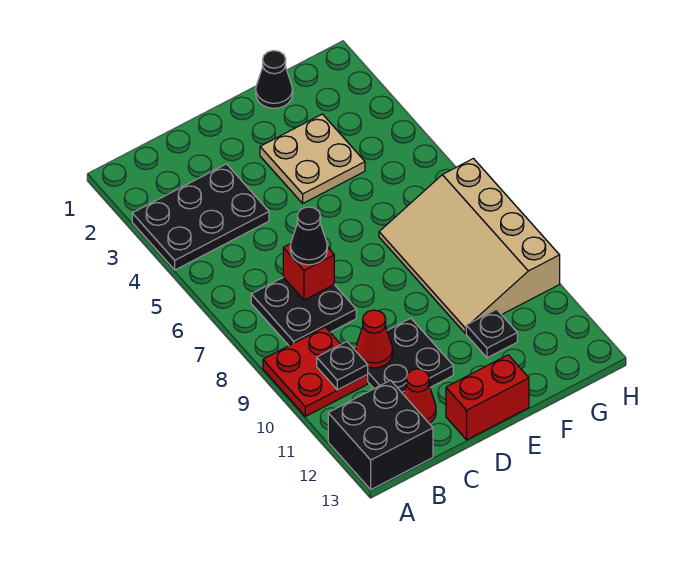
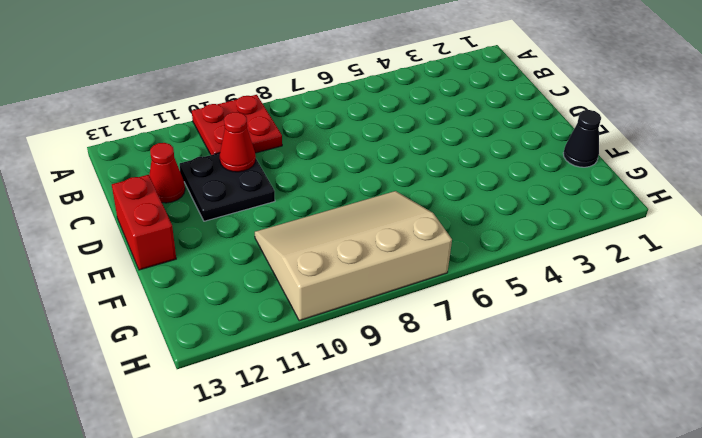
none -> black plate A3:C4 level 1
none -> black brick A12:B13 level 1
none -> black plate B7:C8 level 1

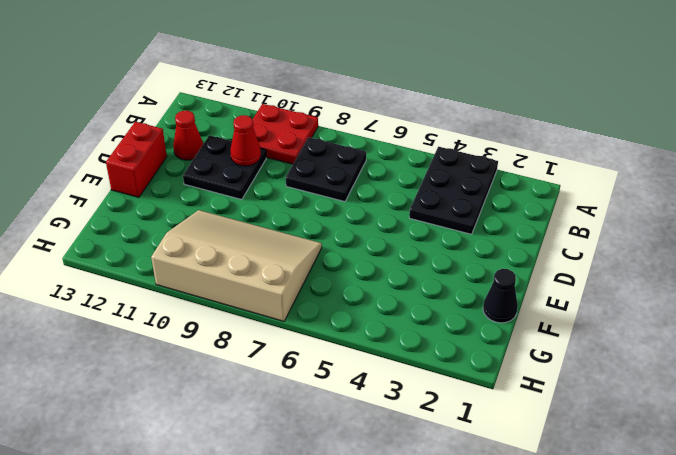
none -> black brick A12:B13 level 1
none -> tan plate E3:F4 level 1
none -> black plate F11 level 1

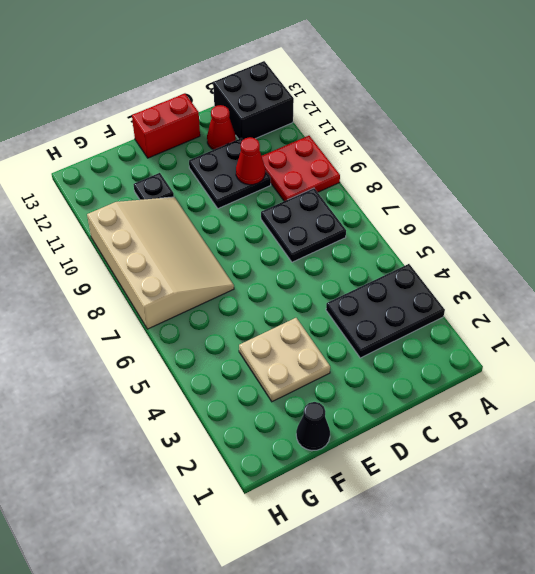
none -> black plate B10 level 2
none -> red brick C7 level 2
none -> black cone C7 level 3

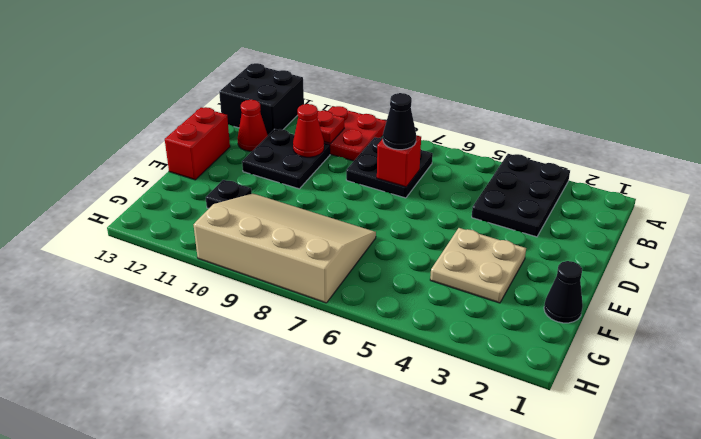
red plate B10 level 2 -> black plate B10 level 2

